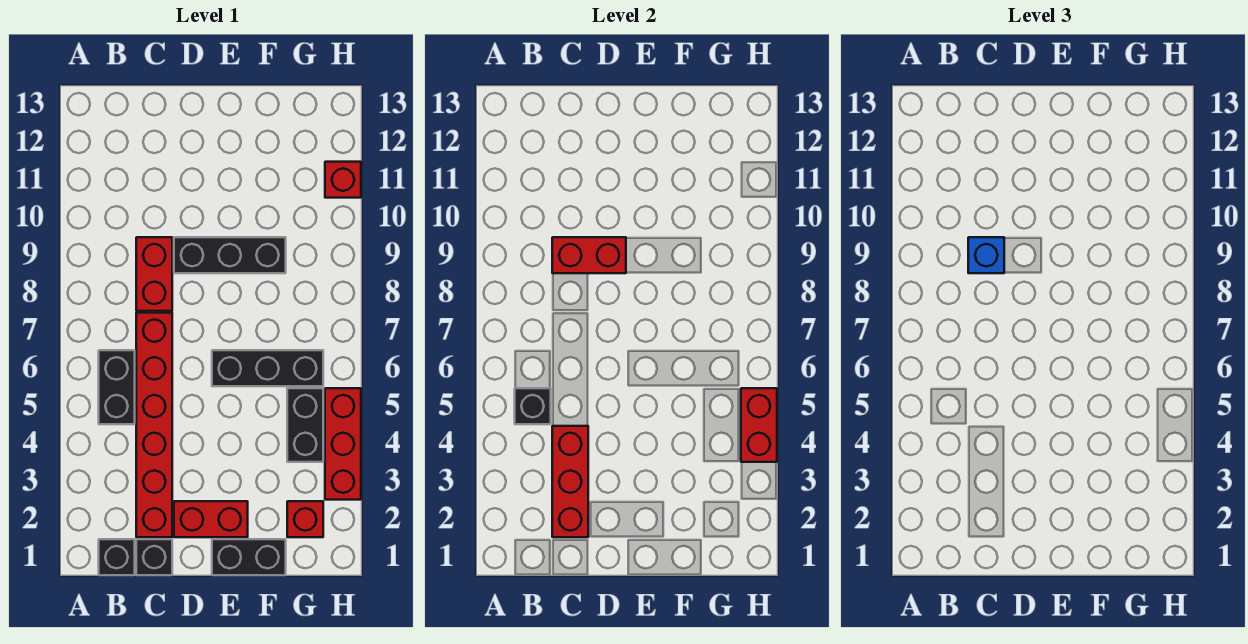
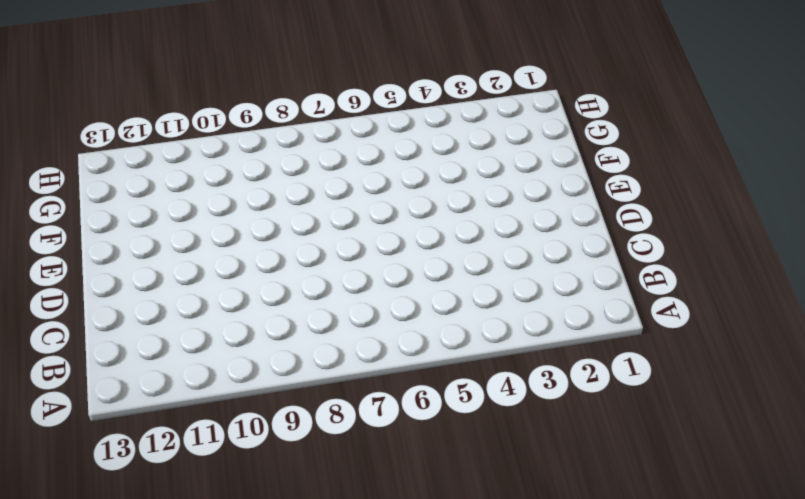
none -> black brick B1 level 1
none -> black brick B5:B6 level 1
none -> black brick C1 level 1

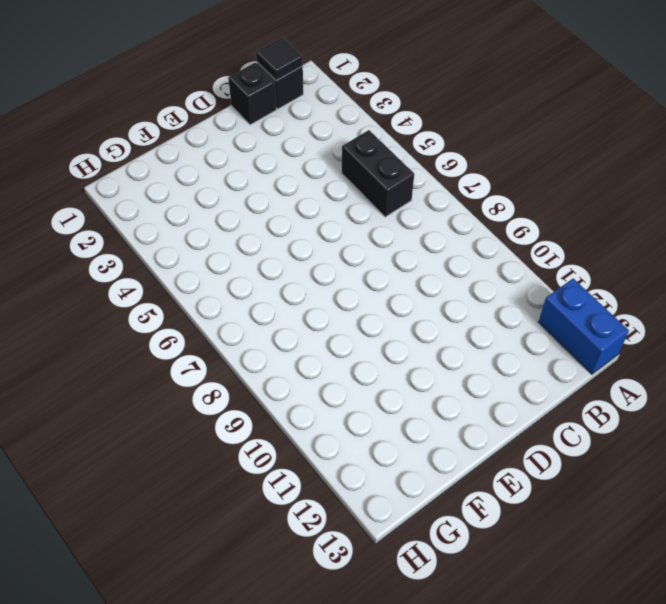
blue brick A12:A13 level 1 -> none
black tile B1 level 2 -> none
none -> red brick C2:C7 level 1
none -> red brick C8:C9 level 1
none -> red brick D2:E2 level 1

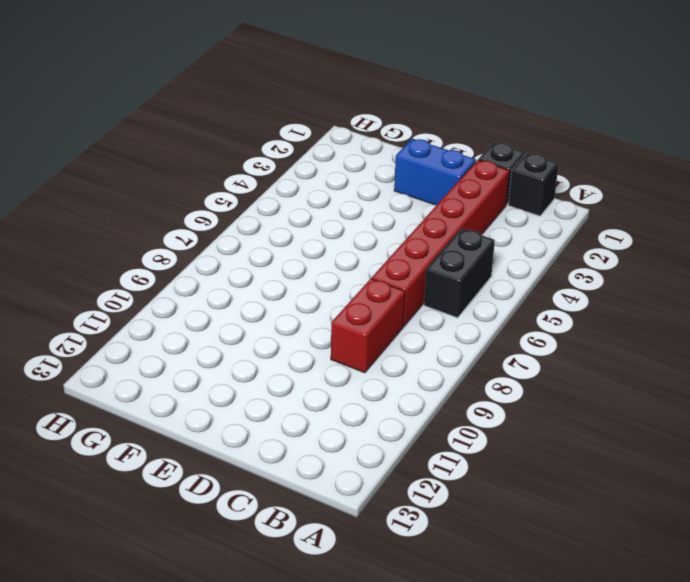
blue brick D2:E2 level 1 -> red brick D2:E2 level 1
none -> black brick D9:F9 level 1
none -> black brick E1:F1 level 1
none -> black brick E6:G6 level 1

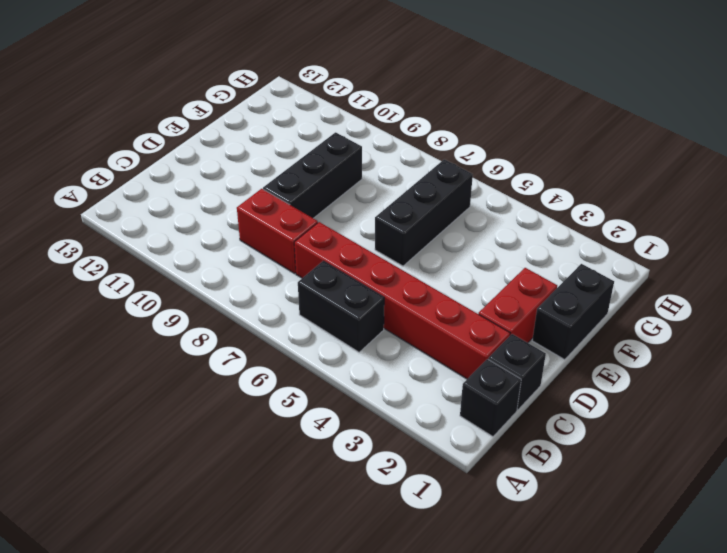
none -> red brick G2 level 1
none -> black brick G4:G5 level 1
none -> red brick H3:H5 level 1

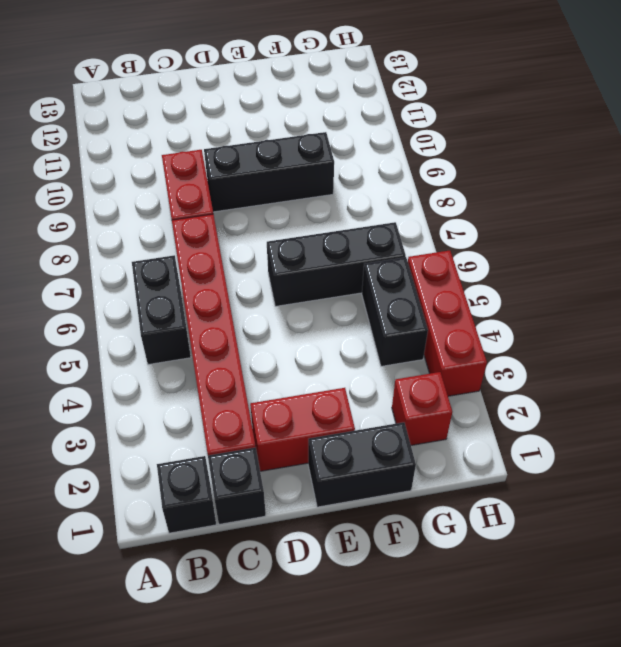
none -> red brick H11 level 1
none -> black brick B5 level 2
none -> red brick C2:C4 level 2

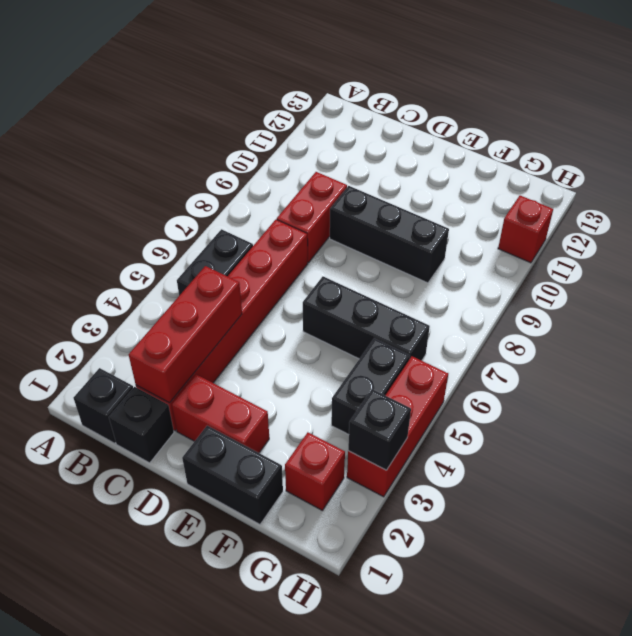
black brick H3 level 2 -> black brick B5 level 2
none -> red brick C9:D9 level 2
none -> red brick H4:H5 level 2
none -> blue brick C9 level 3

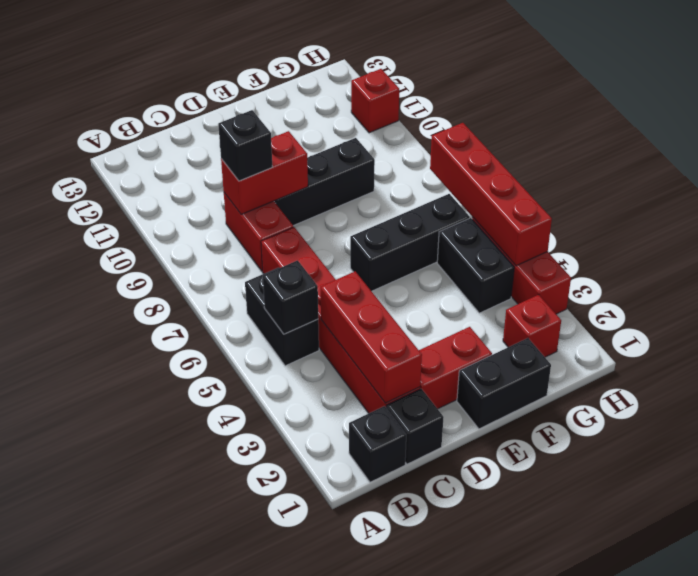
black brick C9 level 3 -> blue brick C9 level 3
red brick H4:H7 level 2 -> red brick H4:H5 level 2

